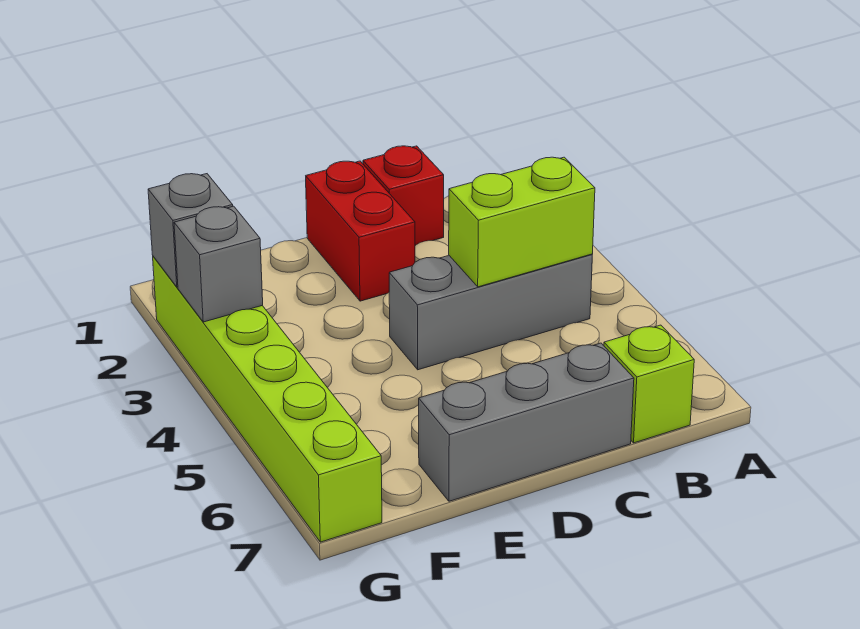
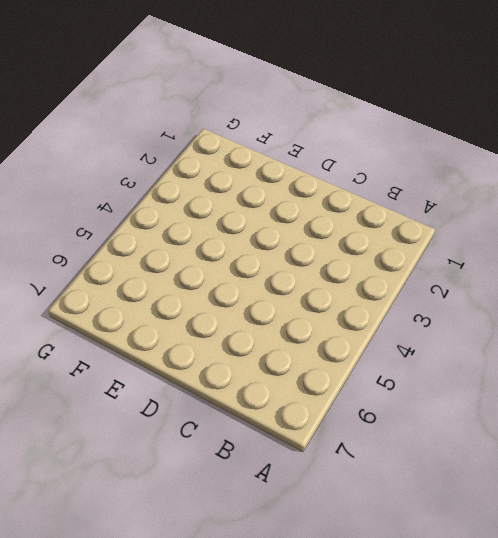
none -> grey brick B4:D4 level 1
none -> lime brick B7 level 1

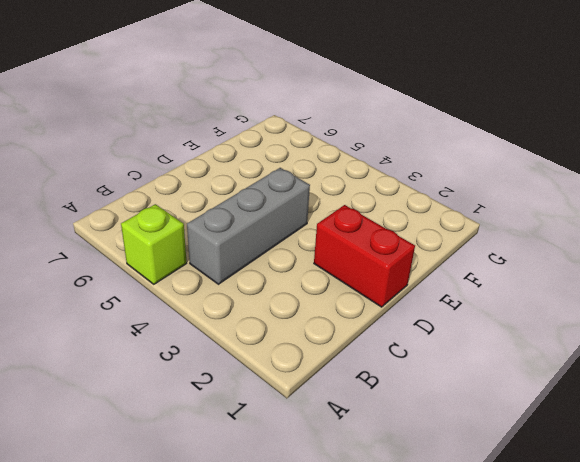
lime brick A5 level 1 -> lime brick B7 level 1
none -> red brick C1 level 1
none -> grey brick C7:E7 level 1

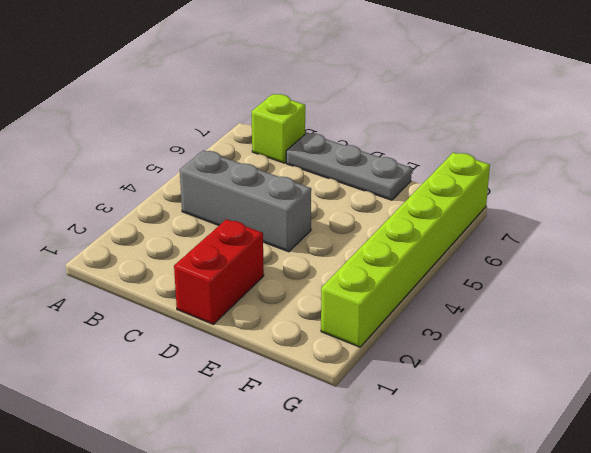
grey plate C7:E7 level 1 -> grey brick C7:E7 level 1
none -> red brick C1 level 1
none -> lime brick B4:C4 level 2

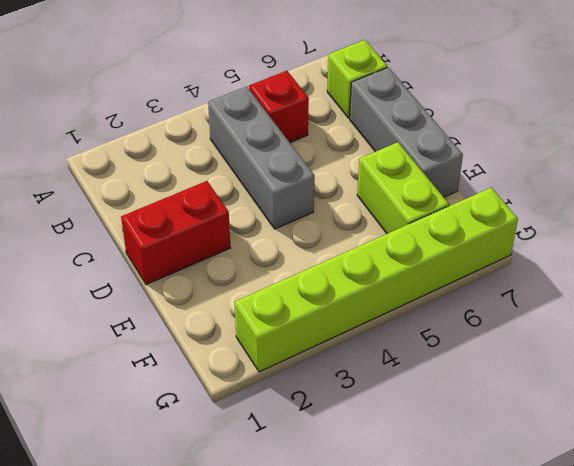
red brick B5 level 1 -> red brick C1 level 1
lime brick E6:F6 level 1 -> lime brick B4:C4 level 2
none -> grey brick G2 level 2
none -> grey brick G3 level 2

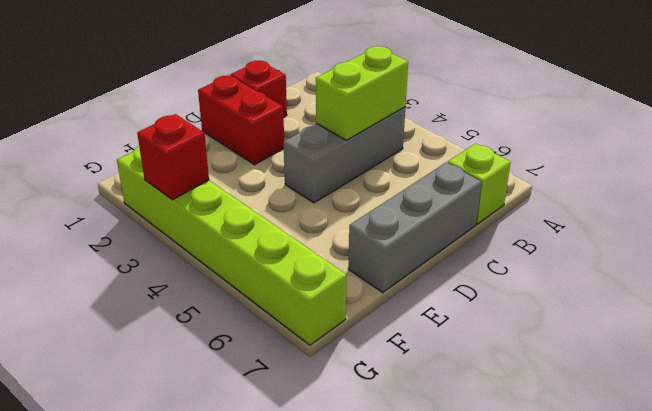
red brick G3 level 2 -> grey brick G3 level 2
none -> grey brick G2 level 2

